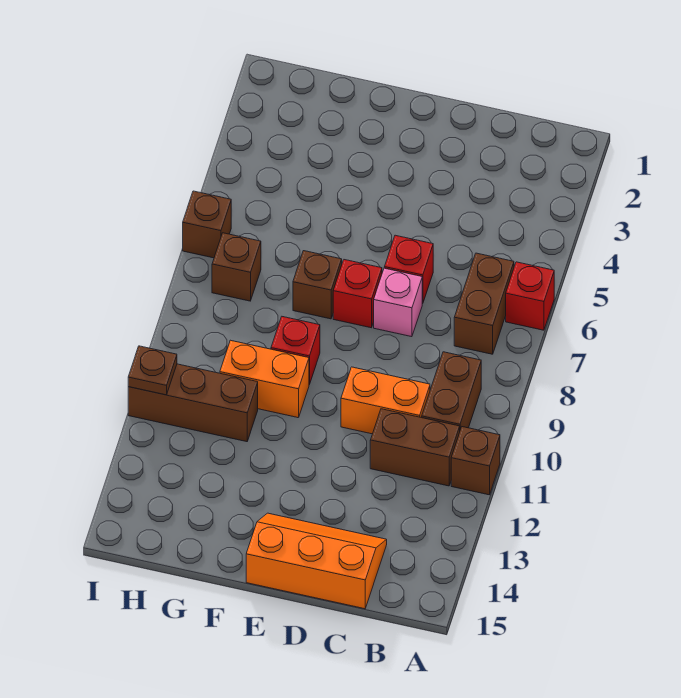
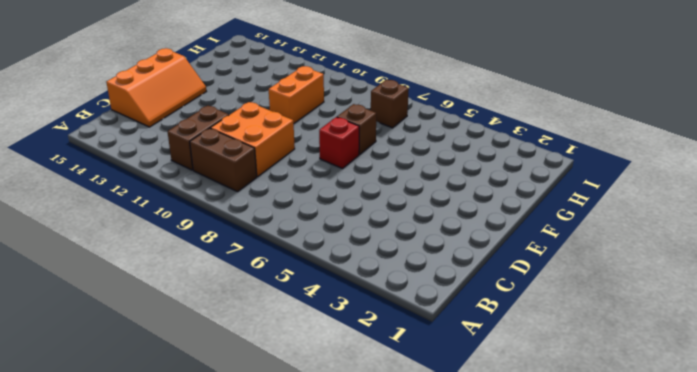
orange brick C9:D10 level 1 -> orange brick C10:D10 level 1
none -> red brick A6 level 1
none -> brown brick A11 level 1
none -> brown brick B6:B7 level 1

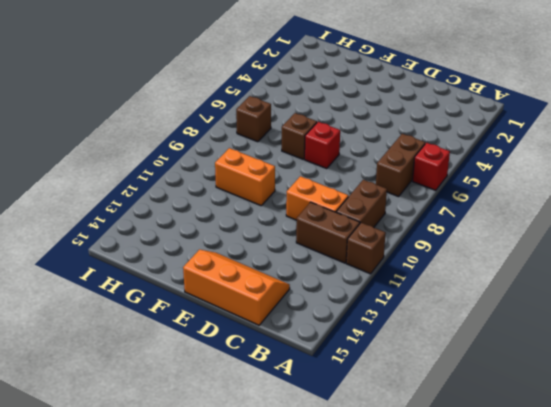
none -> red brick D6 level 1
none -> pink brick D7 level 1
none -> red brick F9 level 1

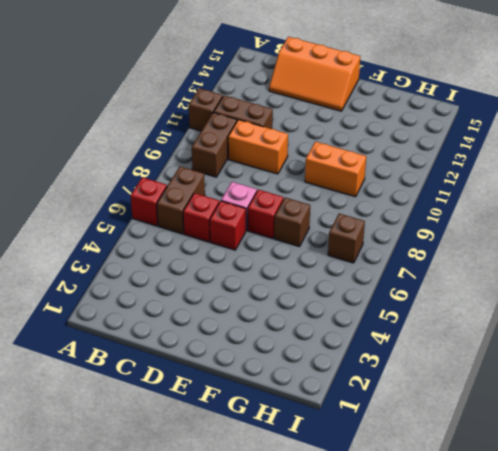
red brick C6 level 1 -> red brick F9 level 1
none -> brown brick G11:I11 level 1
none -> brown brick I6 level 1
none -> brown plate I11 level 2

